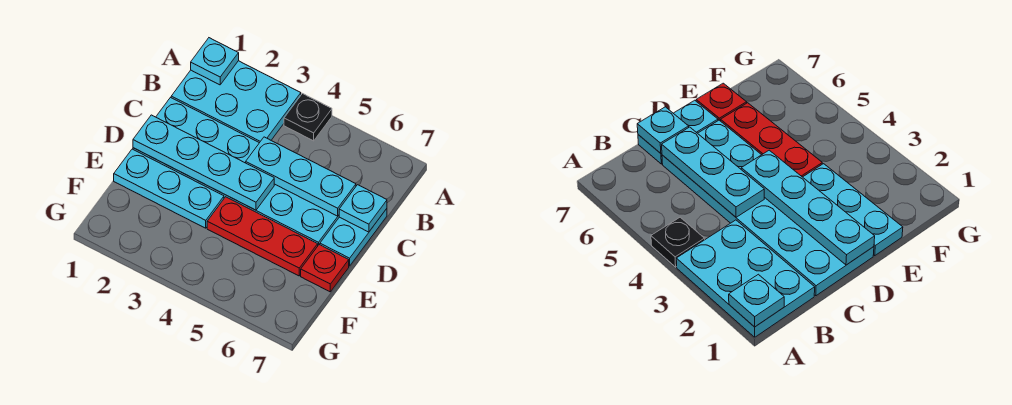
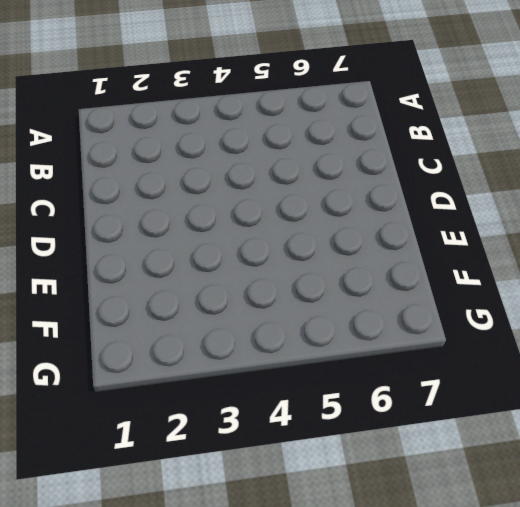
none -> cyan plate A1:B3 level 1
none -> black plate A4 level 1

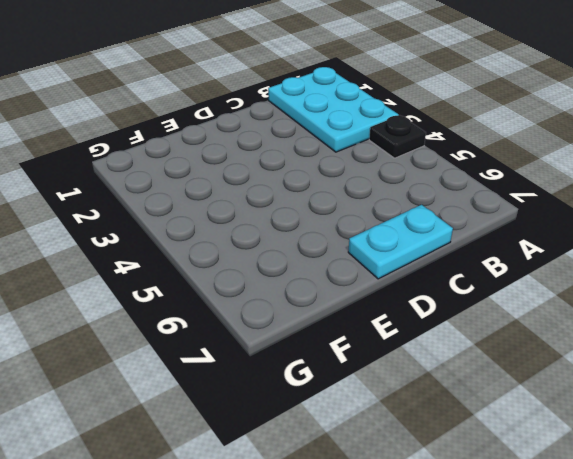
none -> cyan plate C1:D6 level 1
none -> cyan plate E1:E3 level 1

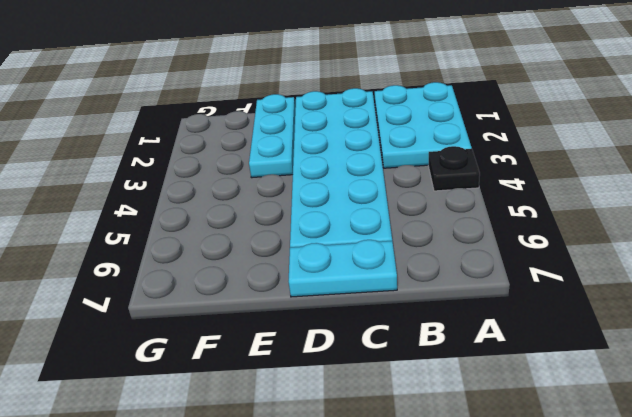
none -> red plate E4:E6 level 1
none -> red plate E7 level 1

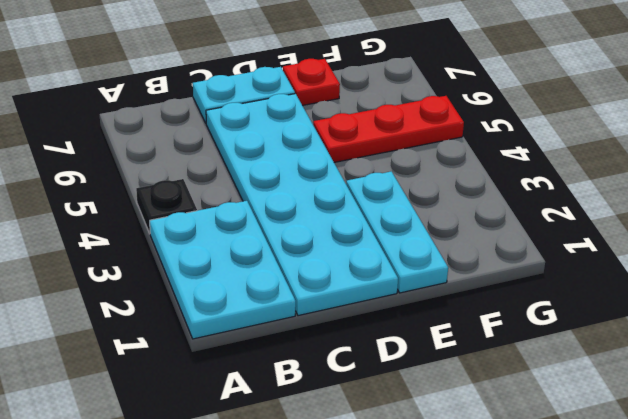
red plate E5:G5 level 1 -> red plate E4:E6 level 1
none -> cyan plate A1 level 2
none -> cyan plate C4:C6 level 2

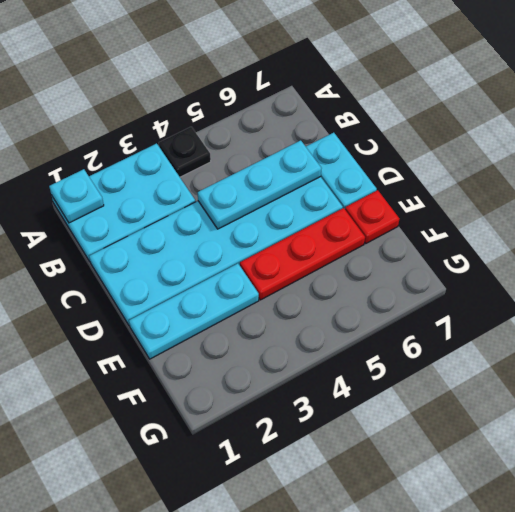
none -> cyan plate C7 level 2
none -> cyan plate D1:D4 level 2

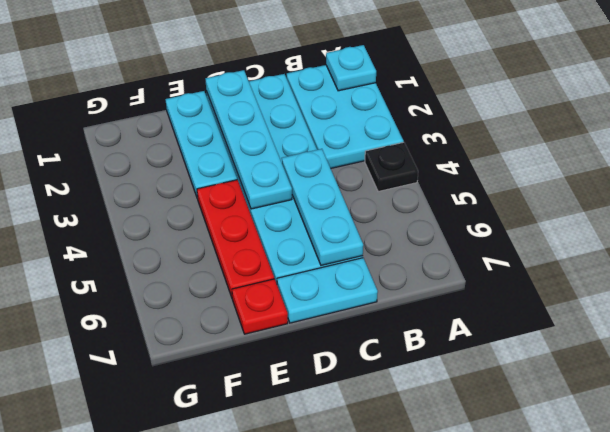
none -> cyan plate C7 level 2

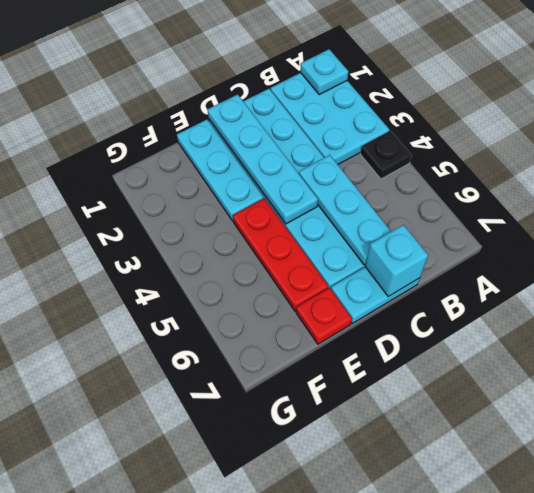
cyan brick C7 level 2 -> cyan plate C7 level 2

